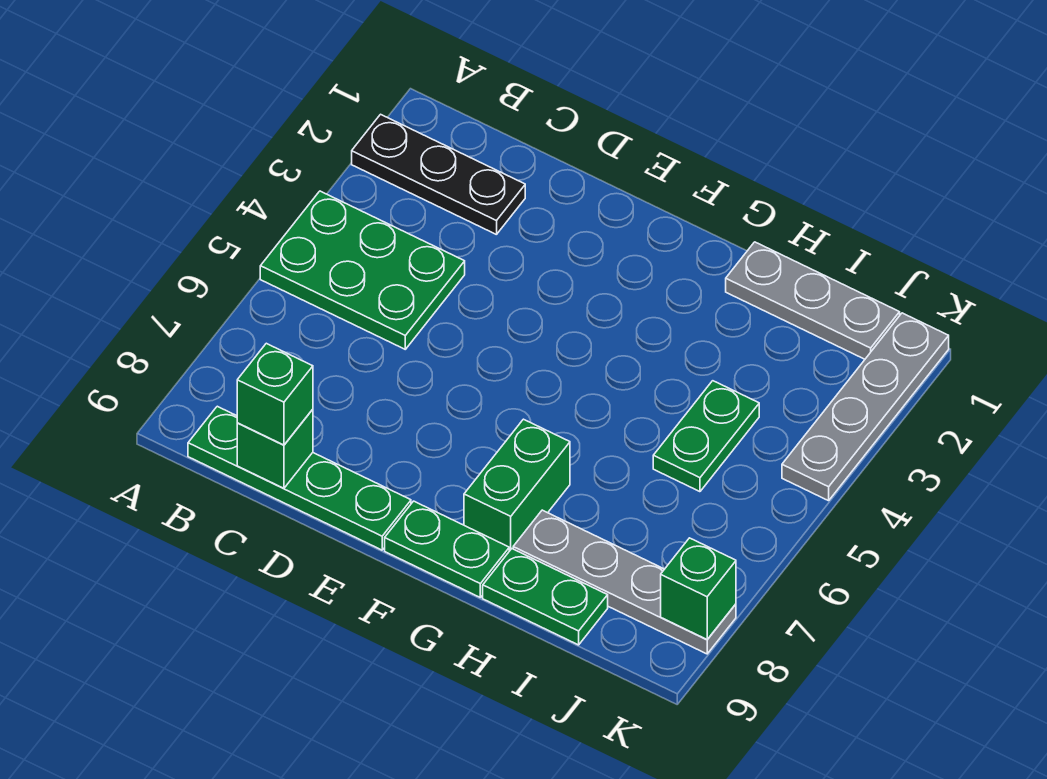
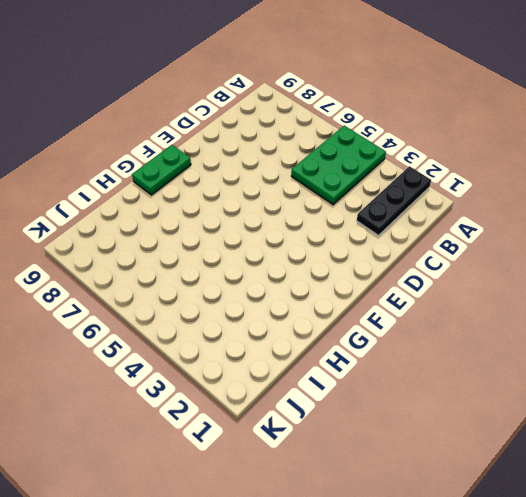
none -> green plate B9:E9 level 1
none -> green brick G7:G8 level 1
none -> grey plate H1:J1 level 1

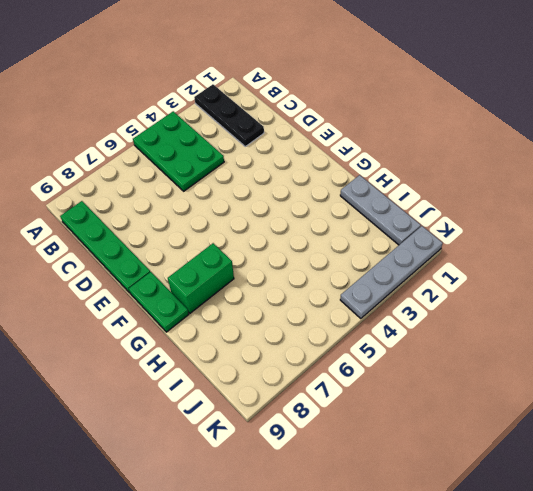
none -> grey plate H8:K8 level 1
none -> green plate H9:I9 level 1
none -> green plate I4:I5 level 1

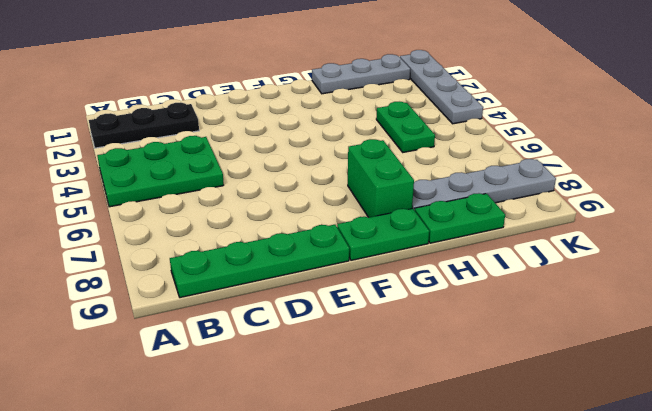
none -> green brick C9 level 2
none -> green brick K8 level 2
none -> green brick C9 level 3

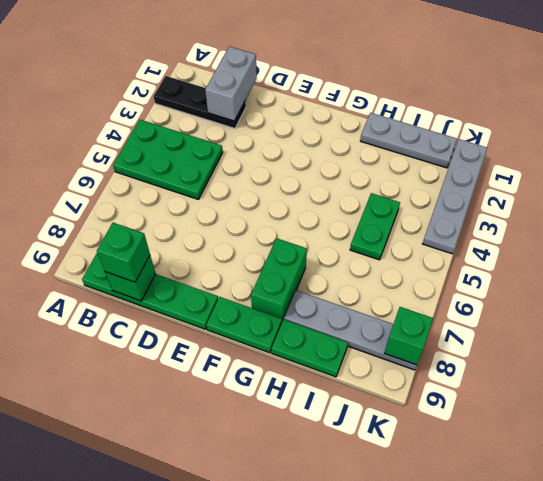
grey brick C1:C2 level 2 -> none

